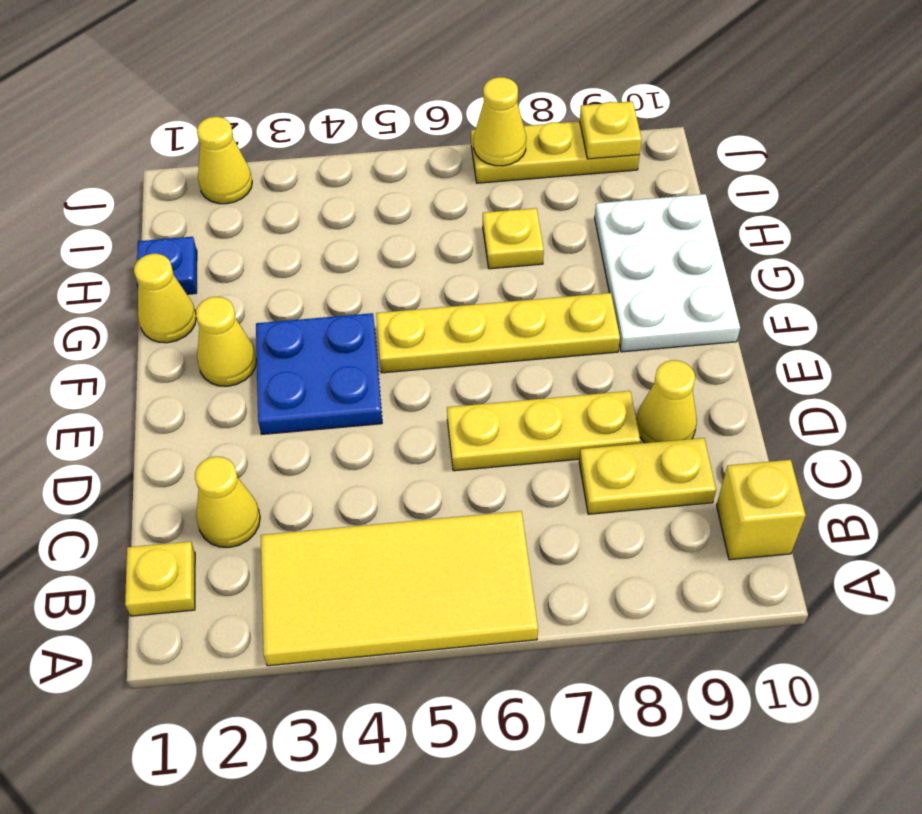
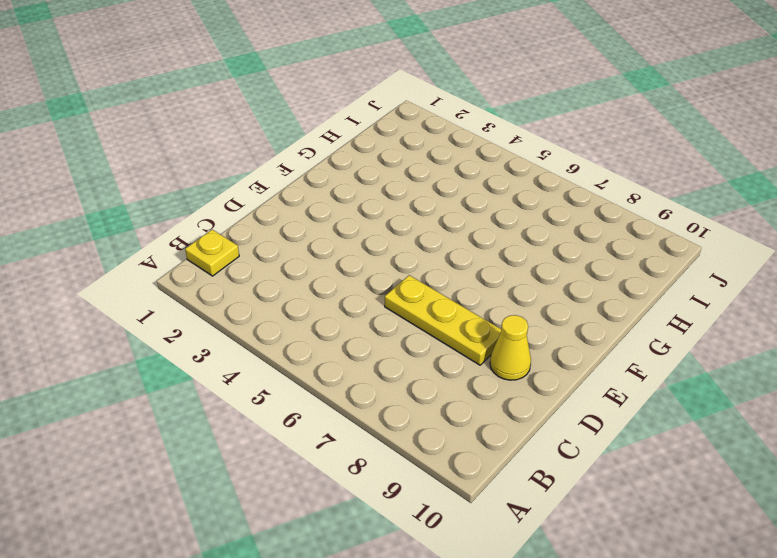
none -> yellow tile A3:B6 level 1
none -> yellow brick B10 level 1
none -> yellow cone C2 level 1

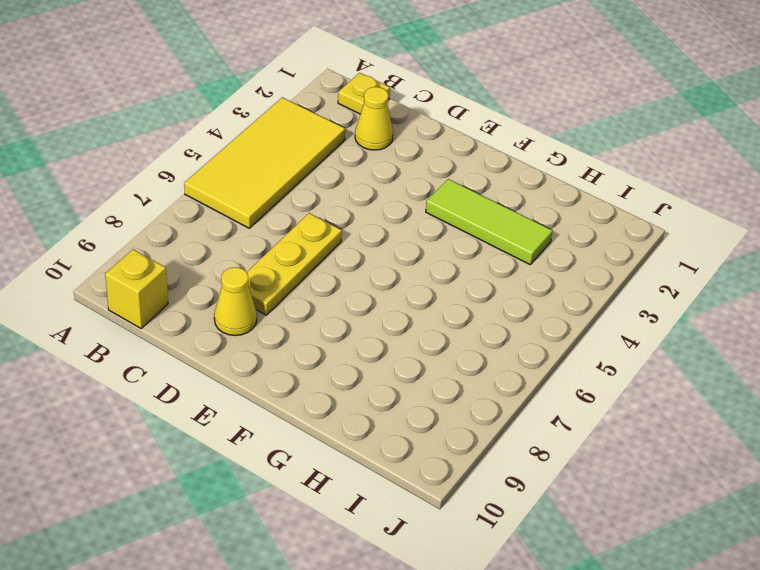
lime tile F3:H3 level 1 -> blue plate E3:F4 level 1
none -> yellow plate C8:C9 level 1
none -> yellow cone F2 level 1
none -> yellow plate F5:F8 level 1

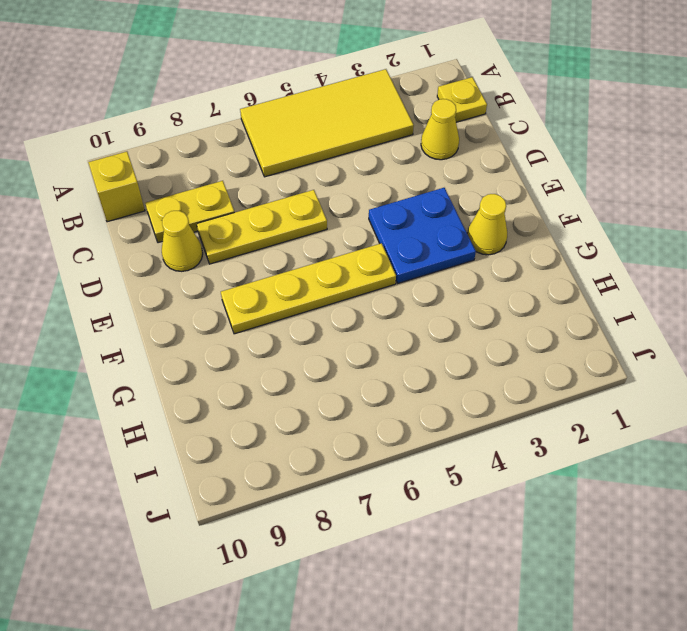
none -> white plate F9:H10 level 1
none -> yellow cone G1 level 1
none -> blue plate H1 level 1

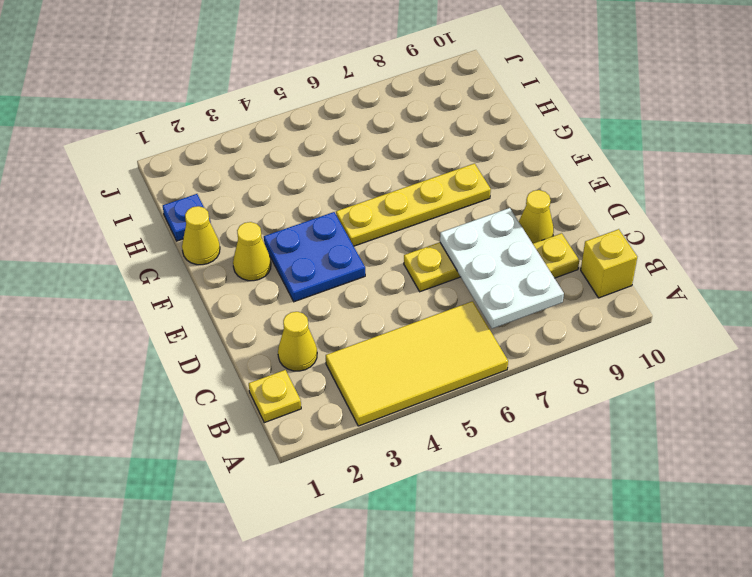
white plate B7:D8 level 2 -> white plate F9:H10 level 1
none -> yellow plate H7 level 1
none -> yellow cone J2 level 1
none -> yellow plate J7:J9 level 1

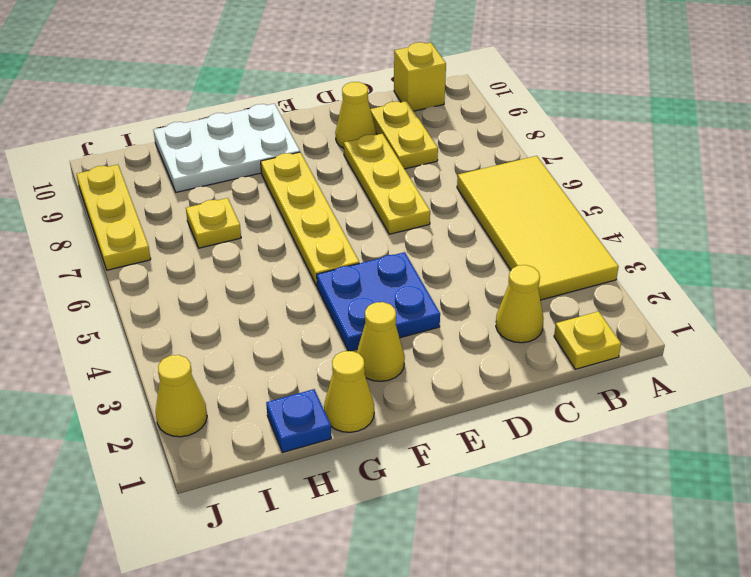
none -> yellow cone J7 level 2
none -> yellow plate J9 level 2

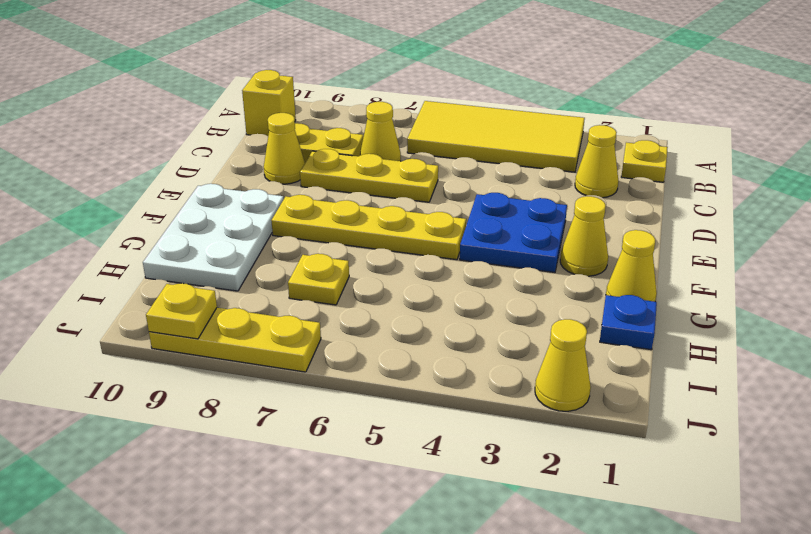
yellow cone C7 level 1 -> yellow cone J7 level 2

